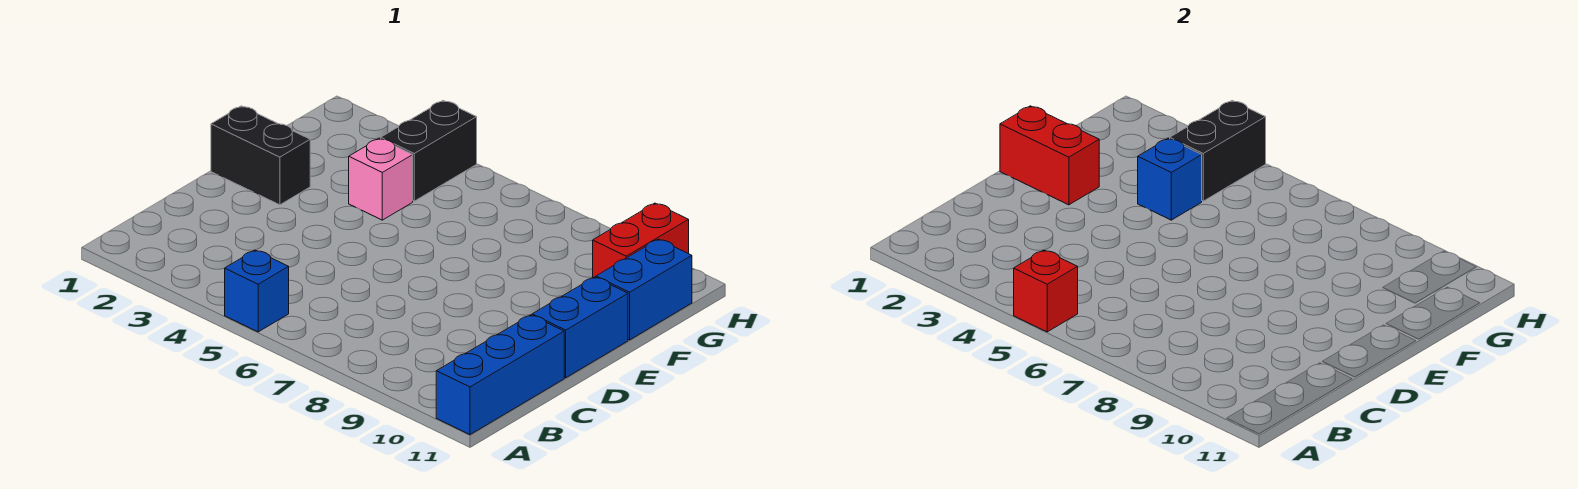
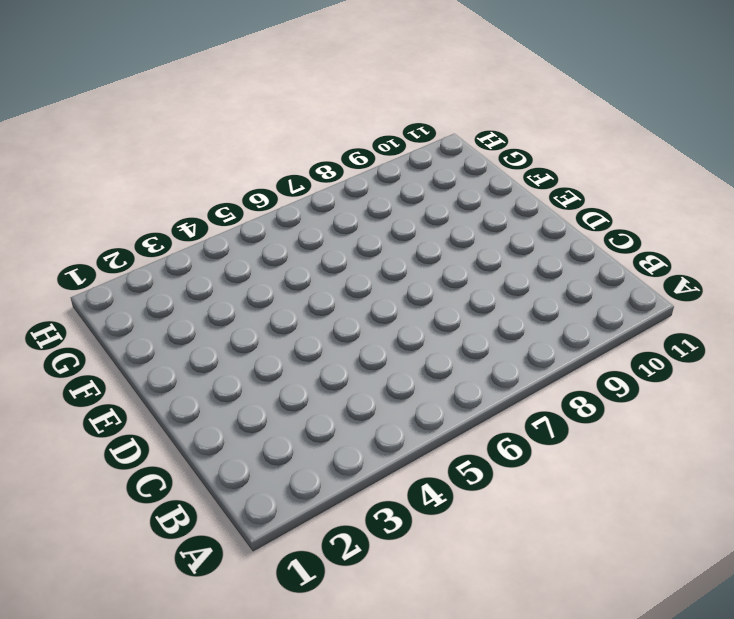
none -> blue brick A5 level 1
none -> blue brick A11:C11 level 1
none -> blue brick D11:E11 level 1

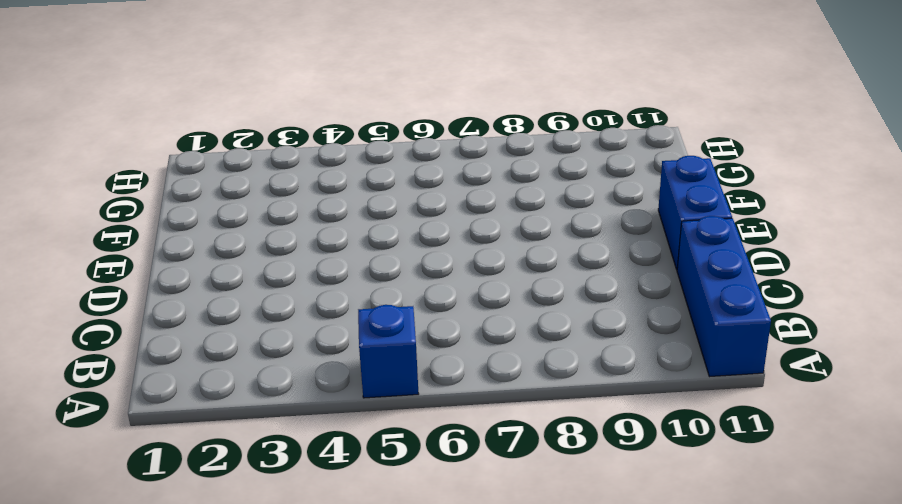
none -> black brick E1:E2 level 1
none -> pink brick F4 level 1
none -> blue brick F11:G11 level 1

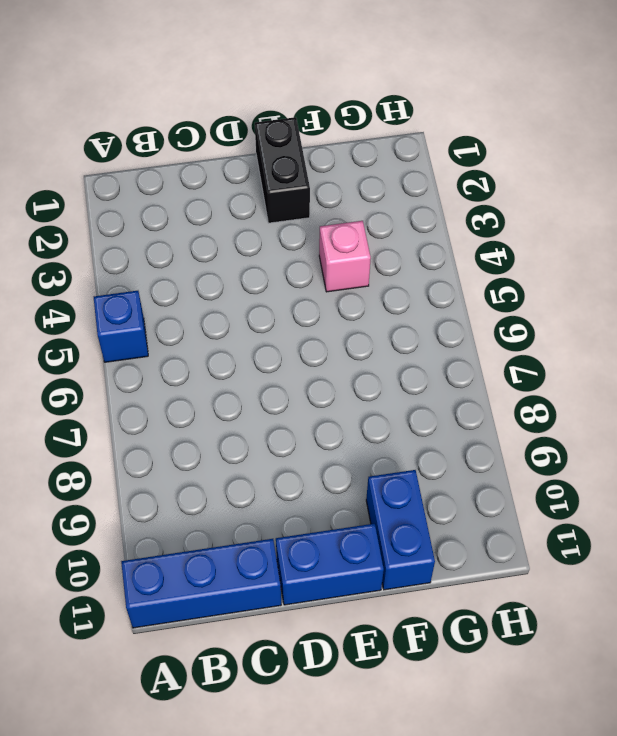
blue brick F10:F11 level 1 -> blue brick F11:G11 level 1
none -> black brick G4:H4 level 1
none -> red brick G10:H10 level 1
none -> red brick A5 level 2

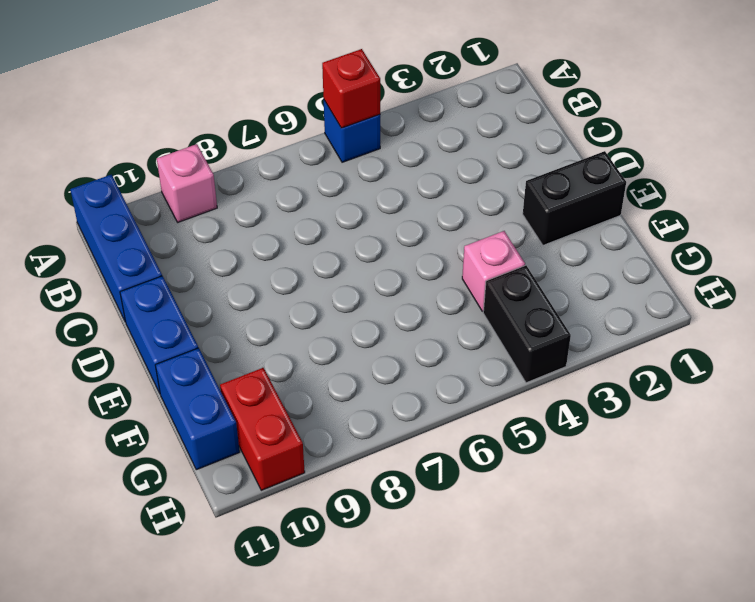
pink brick A9 level 1 -> none
none -> red brick E1:E2 level 2
none -> blue brick F4 level 2
none -> black brick G4:H4 level 2

